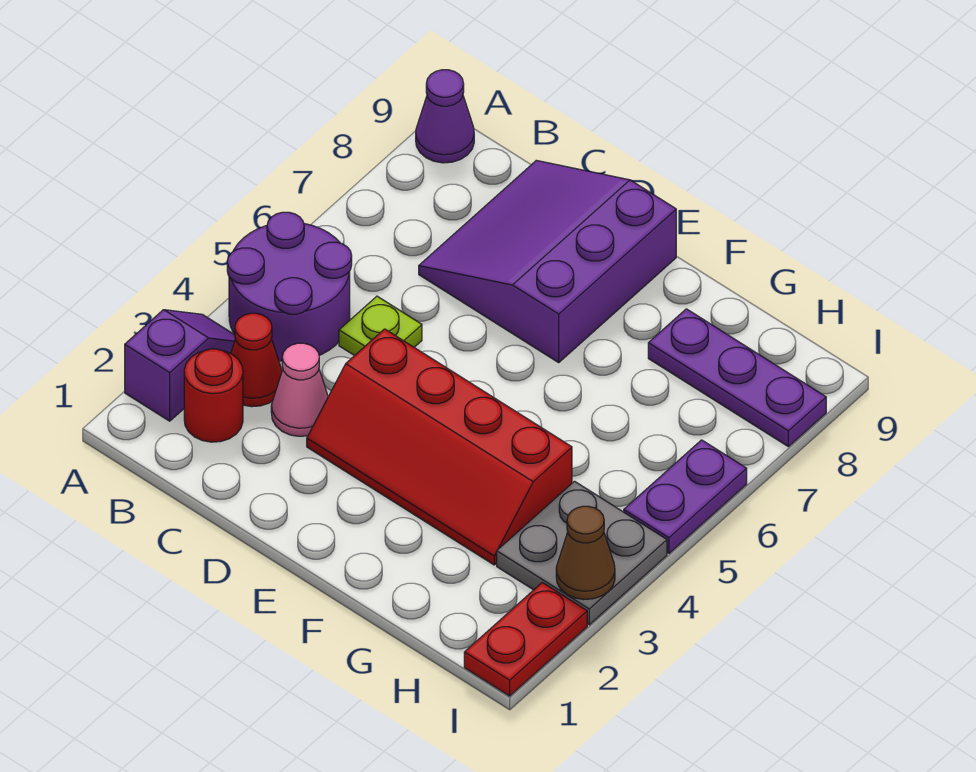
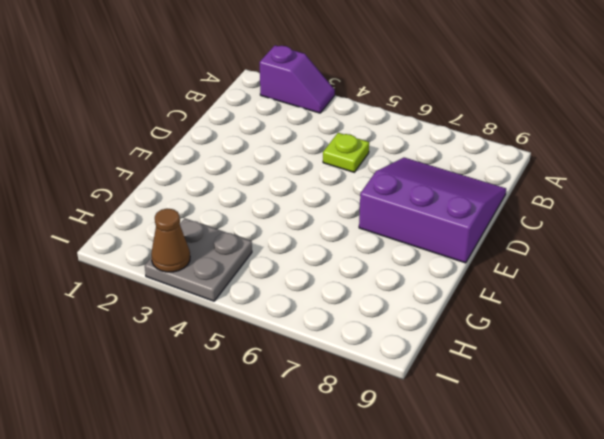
none -> purple round brick A4:B5 level 1
none -> purple cone A9 level 1
none -> red round brick B2 level 1

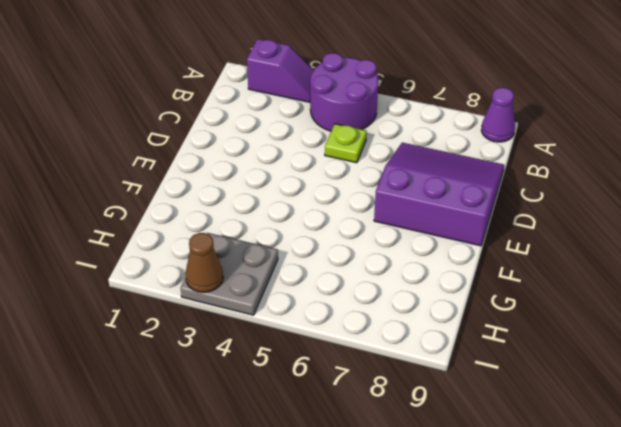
none -> red round brick B2 level 1
none -> red cone B3 level 1
none -> pink cone C3 level 1

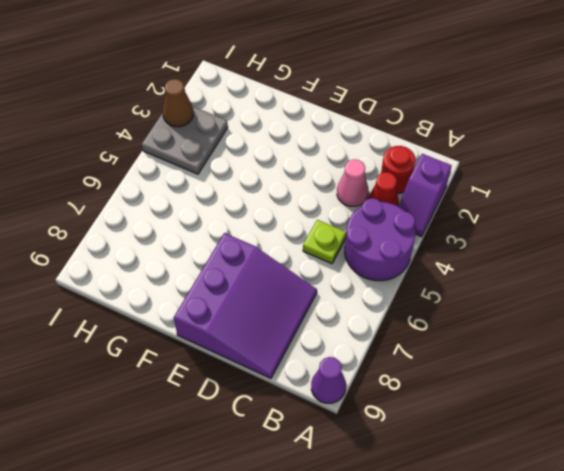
none -> red slope D3:G4 level 1 top 4
none -> purple plate G8:I8 level 1
none -> red plate I1:I2 level 1

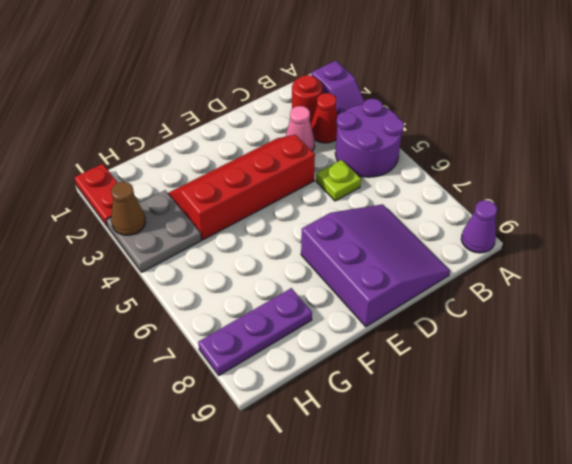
none -> purple plate I5:I6 level 1

